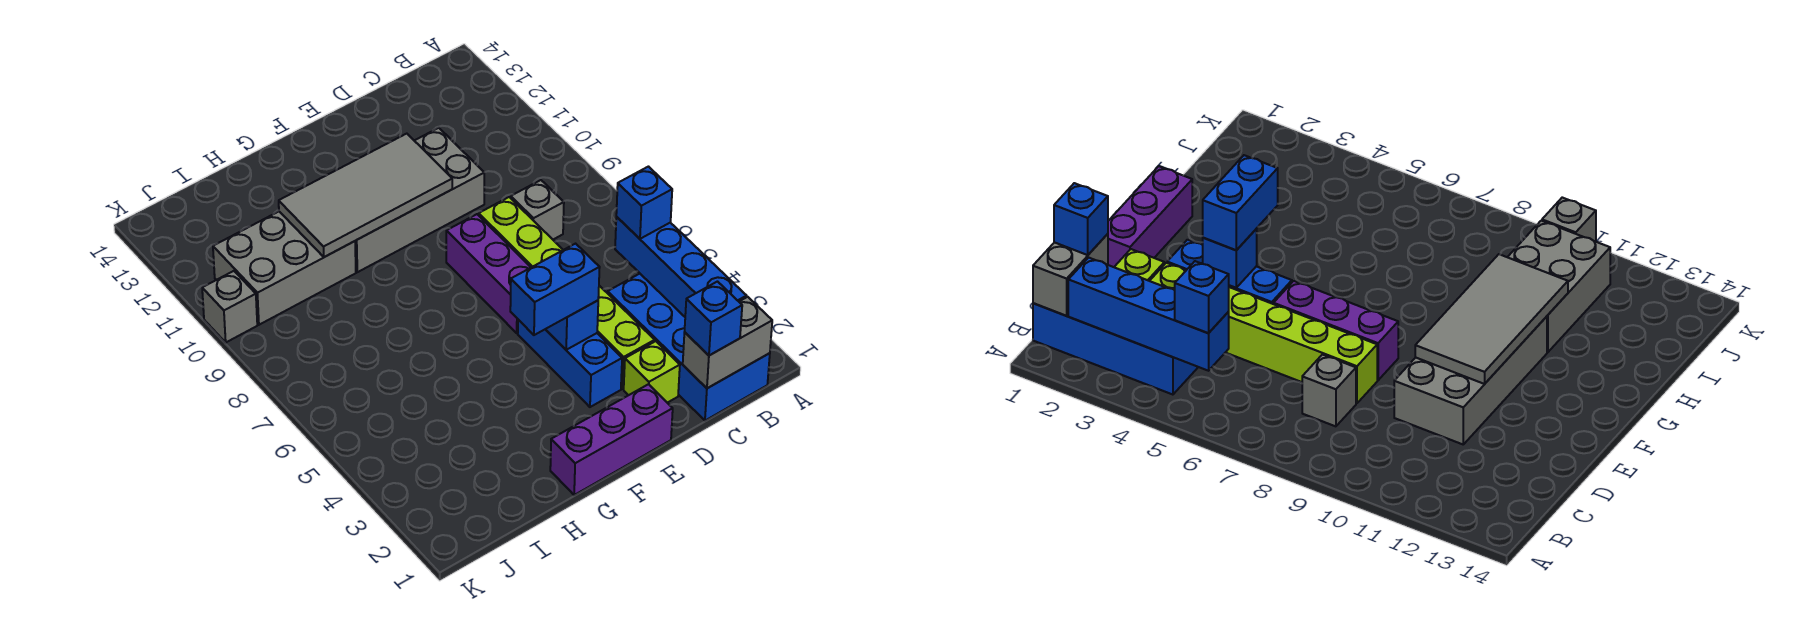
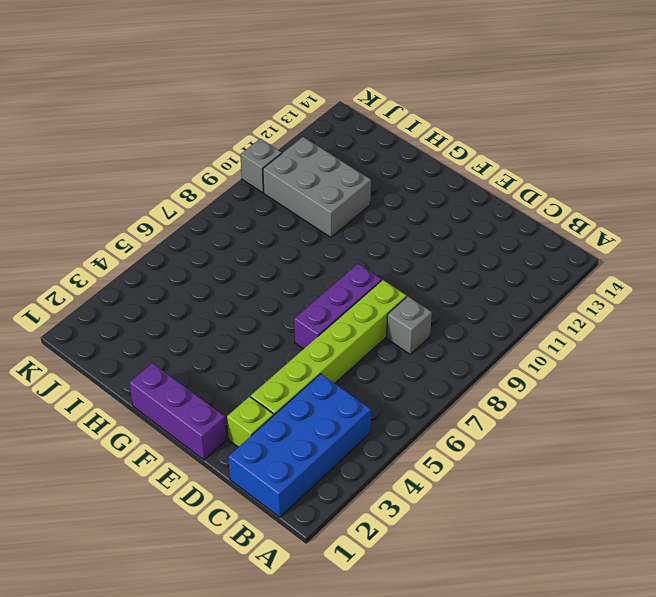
none -> grey brick D10:G11 level 1
none -> blue brick E3:E5 level 1
none -> grey brick B1:C1 level 2

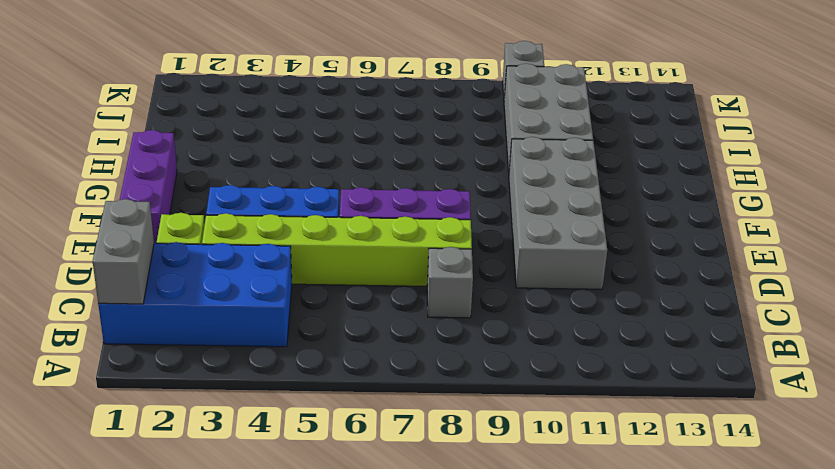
none -> blue brick B2:B5 level 2
none -> blue brick E4 level 2
none -> grey tile E10:H11 level 2

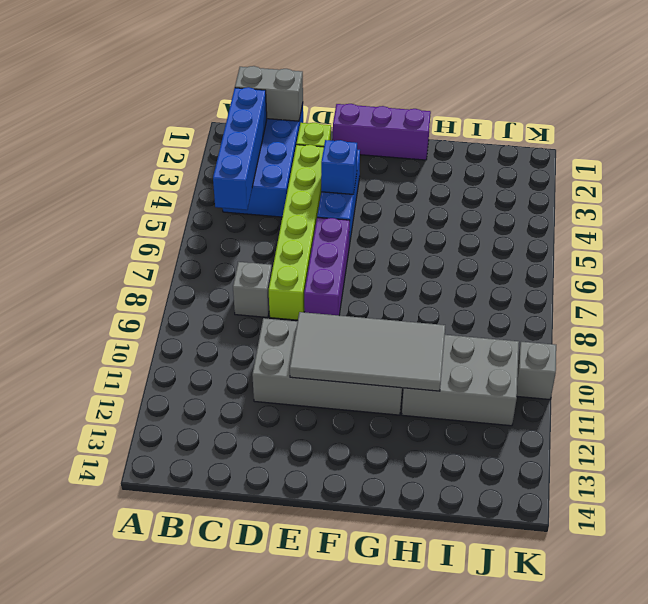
none -> blue brick B5 level 3
none -> blue brick C1 level 3
none -> blue brick E4:F4 level 3

